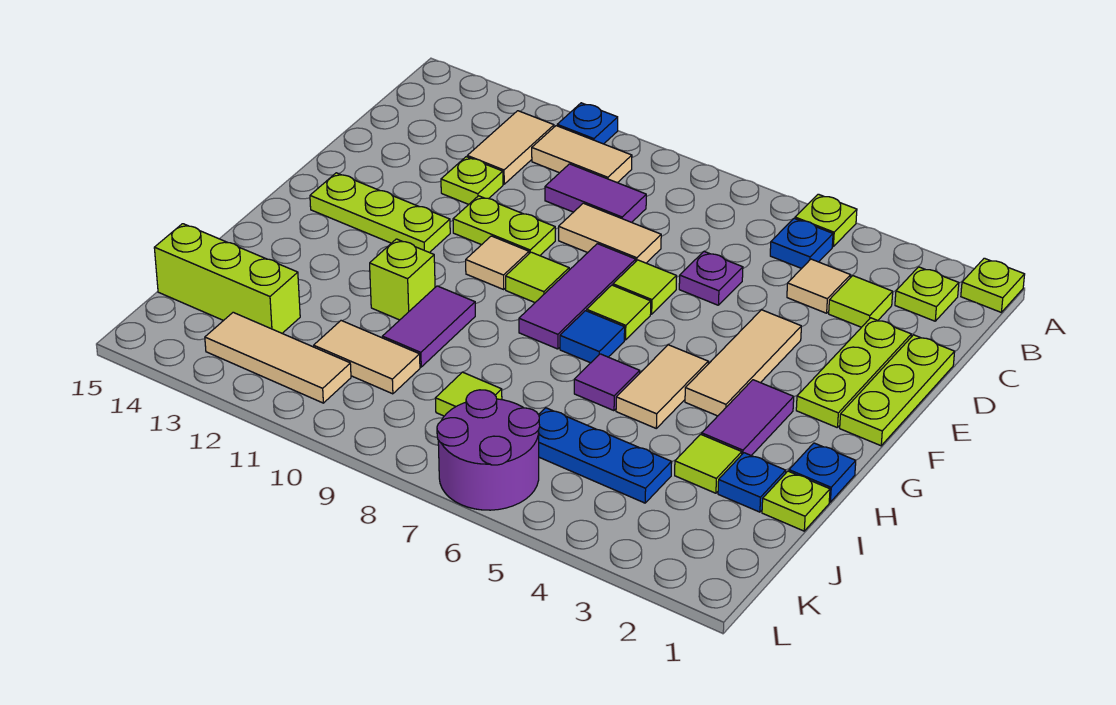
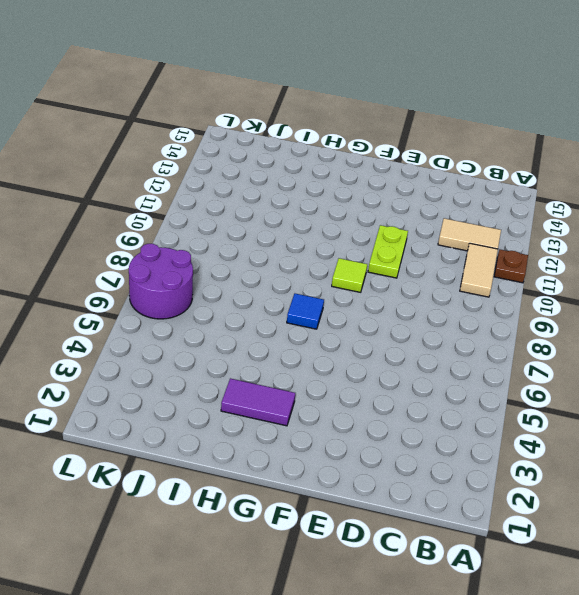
brown plate A11 level 1 -> blue plate A11 level 1
none -> lime plate A1 level 1
none -> lime plate A5 level 1
none -> lime plate B2 level 1
none -> blue plate B5 level 1

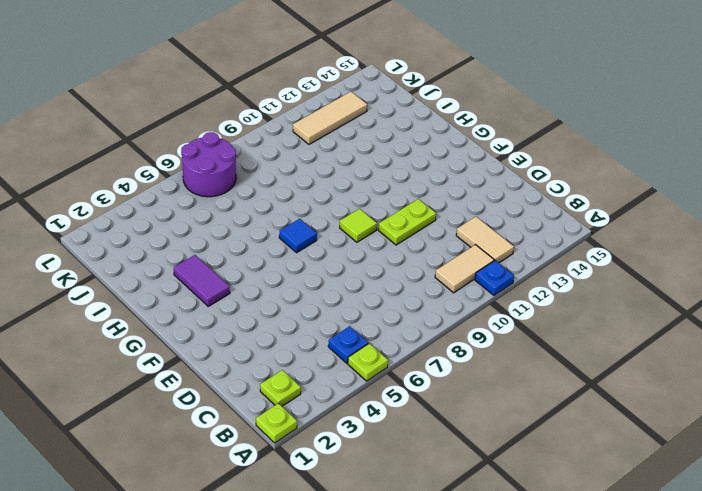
none -> lime tile C3 level 1
none -> tan tile C4 level 1
none -> purple tile C9:C10 level 1
none -> lime plate D1:F1 level 1

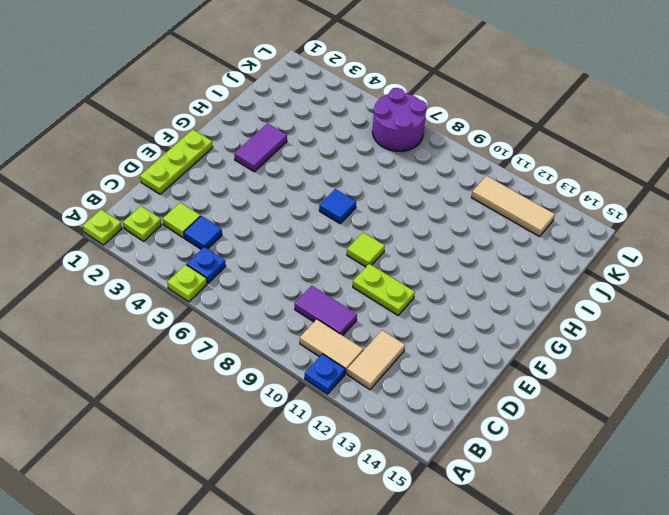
blue tile C4 level 1 -> tan tile C4 level 1
none -> lime plate D2:F2 level 1
none -> purple plate D6 level 1
none -> tan tile D8:D9 level 1
none -> lime plate D12 level 1

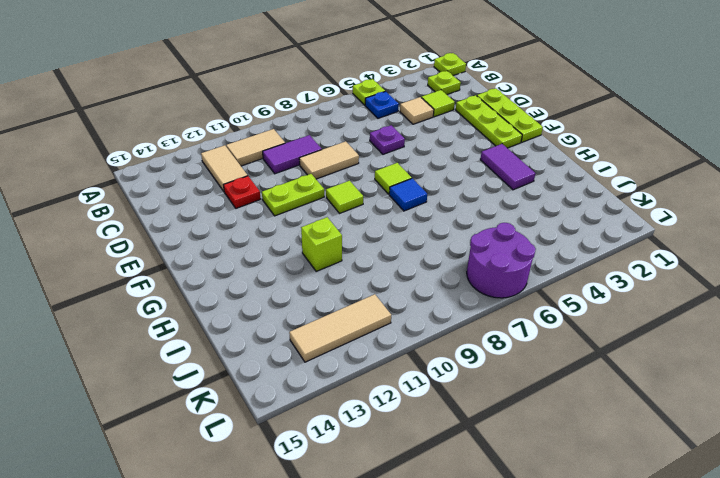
red plate D12 level 1 -> lime plate D12 level 1
none -> blue plate A11 level 1
none -> tan tile E4:G4 level 1
none -> lime tile E7 level 1
none -> purple tile E8:G8 level 1

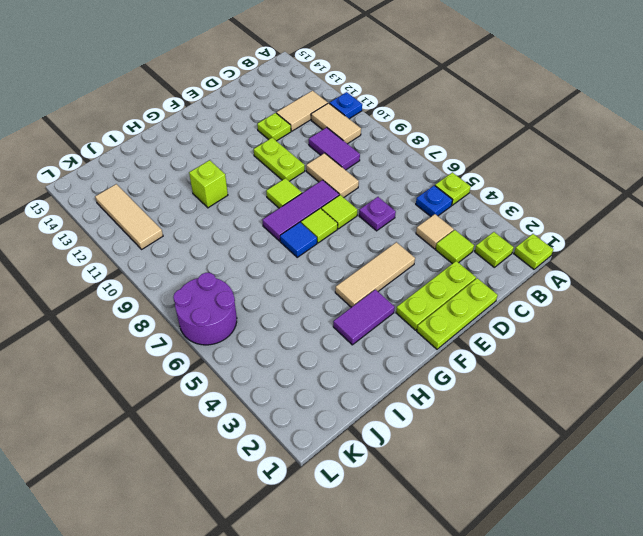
none -> tan tile F10 level 1
none -> lime plate F12:F14 level 1
none -> tan tile G5:H5 level 1
none -> blue plate H1 level 1

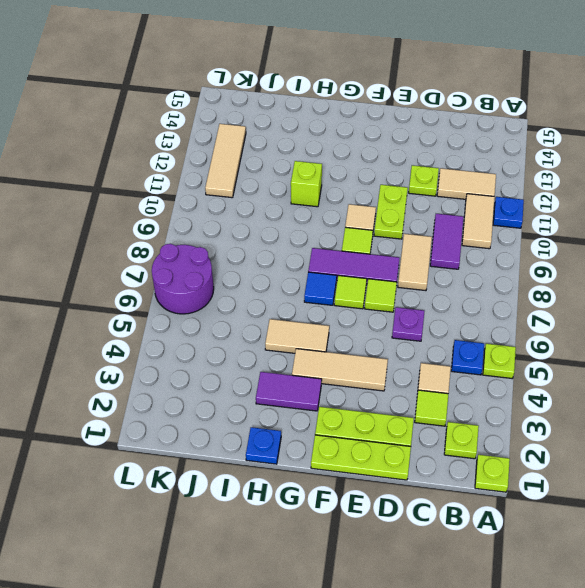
none -> lime plate F12:F14 level 1
none -> purple tile H6 level 1
none -> purple tile H10:I10 level 1
none -> lime plate I1 level 1

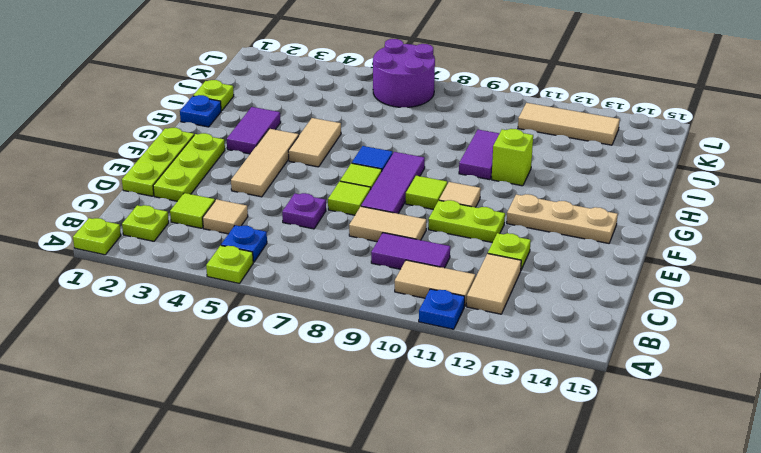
tan plate F12:F14 level 1 -> lime plate F12:F14 level 1
none -> purple tile H6 level 1
none -> blue plate I2 level 1
none -> lime tile I3 level 1
none -> blue plate J4:J6 level 1

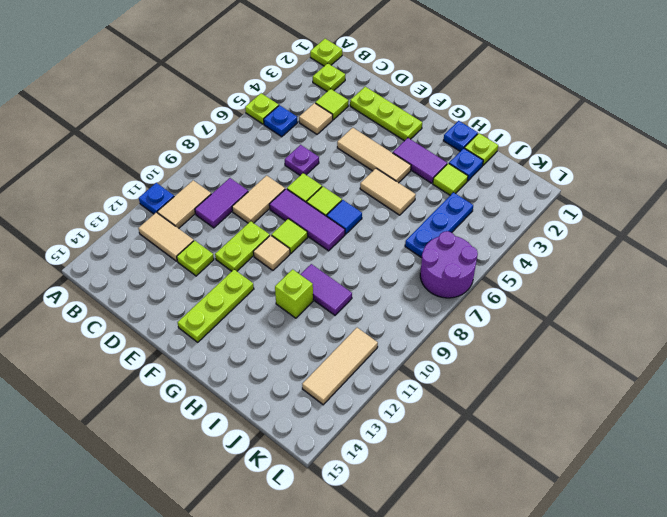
none -> lime plate D1:F1 level 1
none -> purple tile H6 level 1
none -> lime tile J8 level 1
none -> tan tile J10:J11 level 1

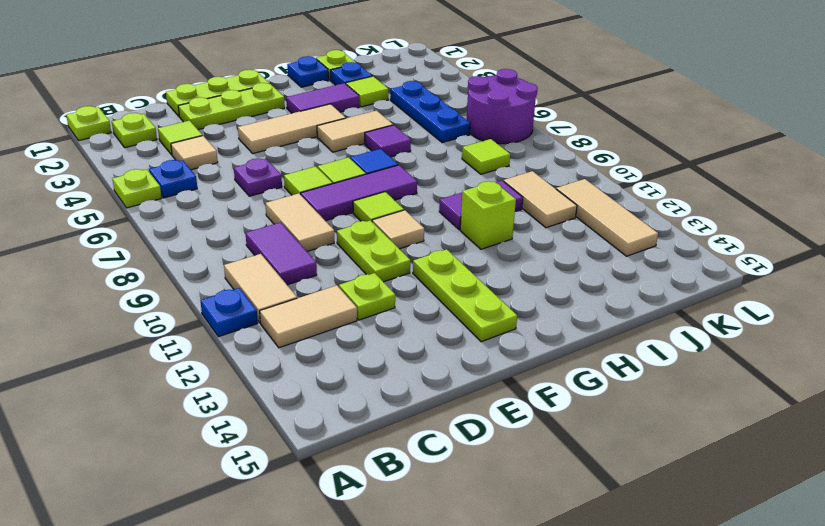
none -> lime brick J13:J15 level 1

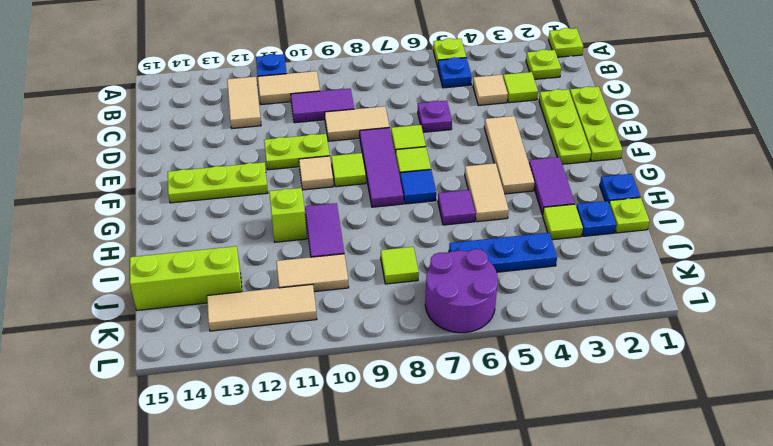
none -> lime plate D12 level 1

